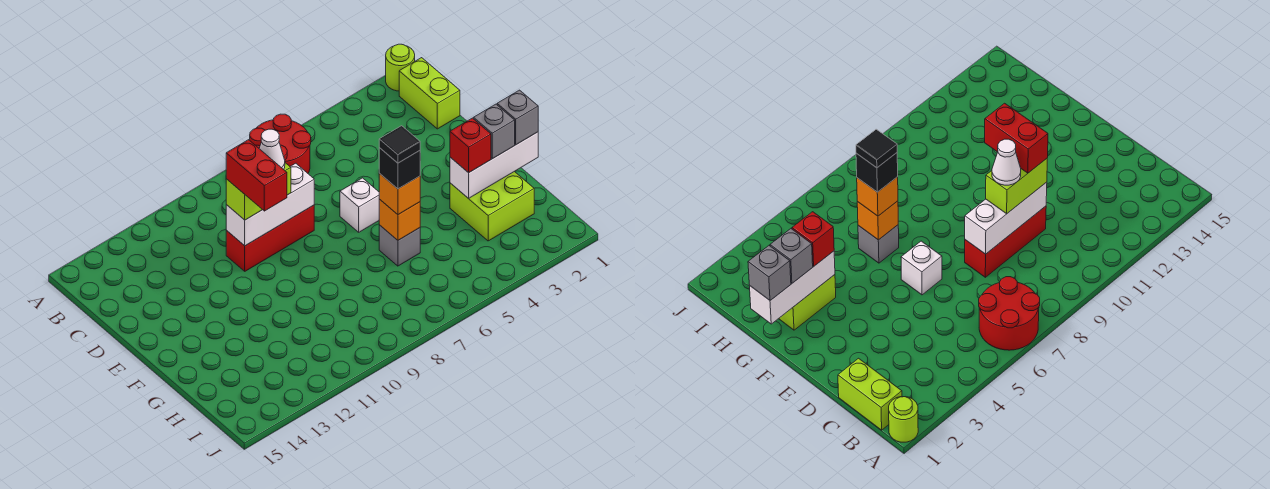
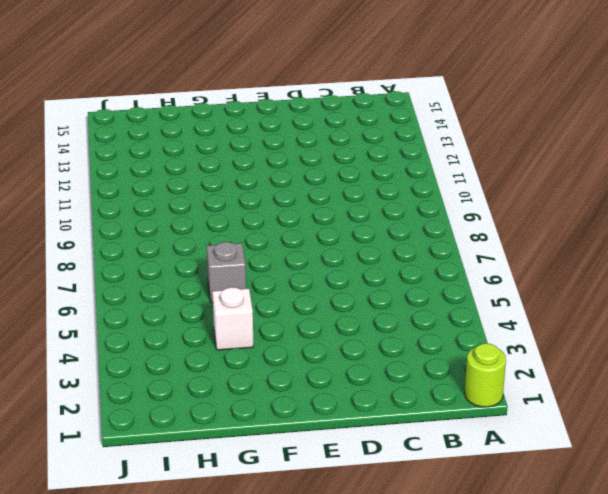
white brick G4 level 1 -> white brick E6 level 1
none -> red round brick A6:B7 level 1
none -> lime brick B1:C1 level 1
none -> red brick D8:D10 level 1

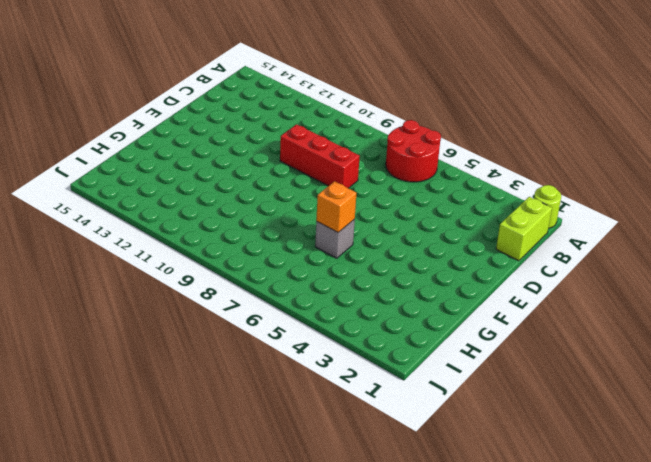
none -> white brick E6 level 1
none -> lime brick G2:H3 level 1
none -> white brick D8:D10 level 2

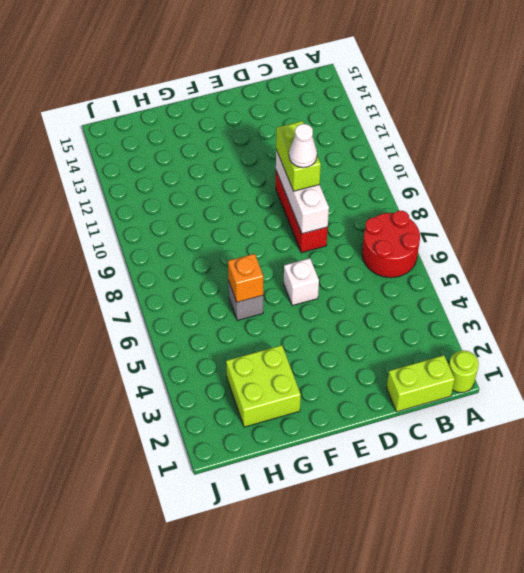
none -> white brick G1:G3 level 2
none -> grey brick G1 level 3
none -> grey brick G2 level 3

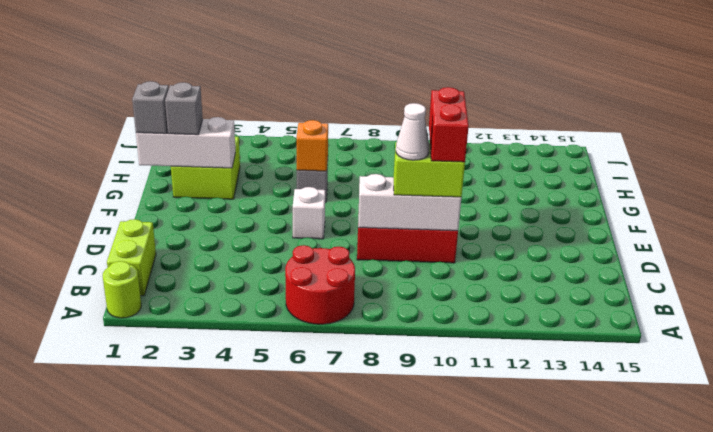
none -> red brick G3 level 3
none -> orange brick G6 level 3
none -> black brick G6 level 4

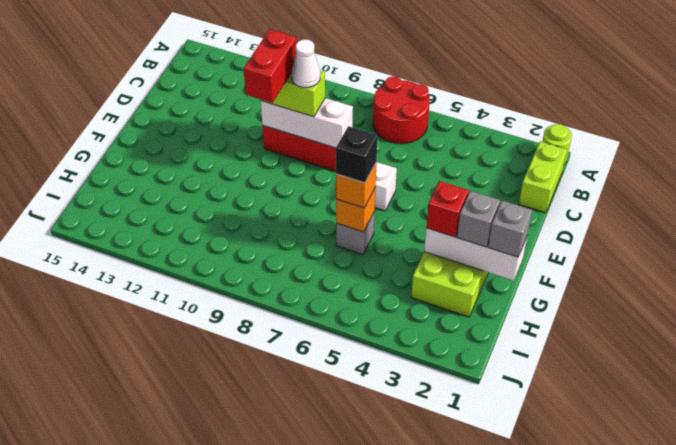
none -> black tile G6 level 5

